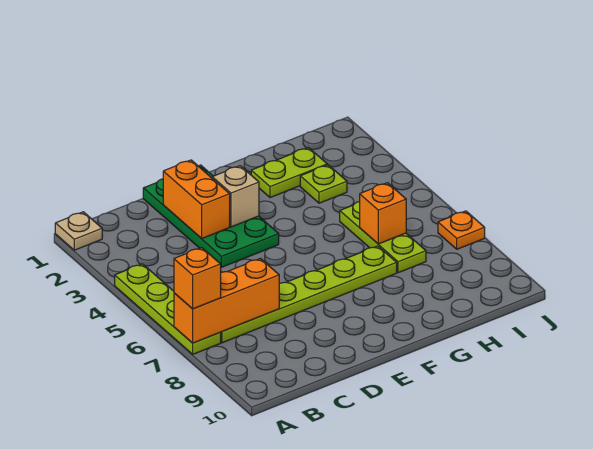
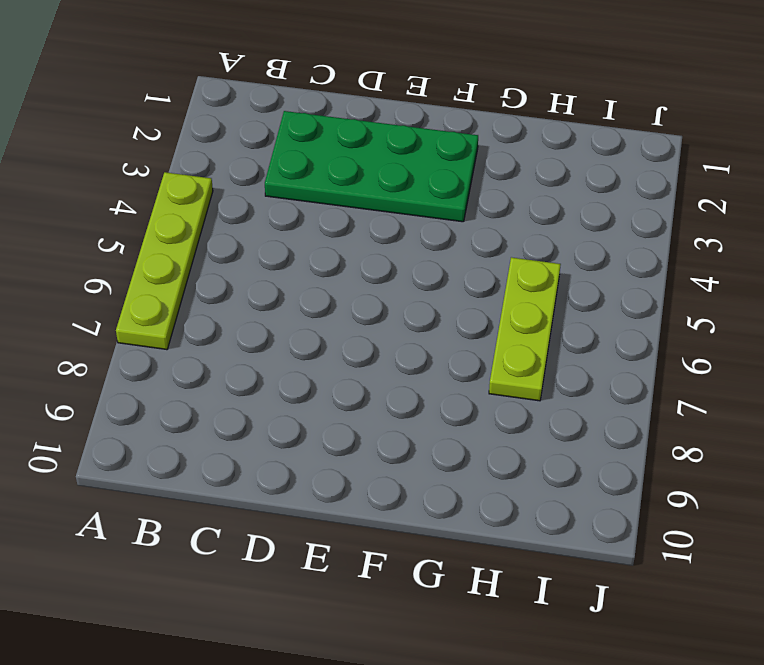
green plate C2:F3 level 1 -> green plate D1:E4 level 1
none -> tan plate A1 level 1
none -> lime plate B7:G7 level 1
none -> lime plate G2:H2 level 1

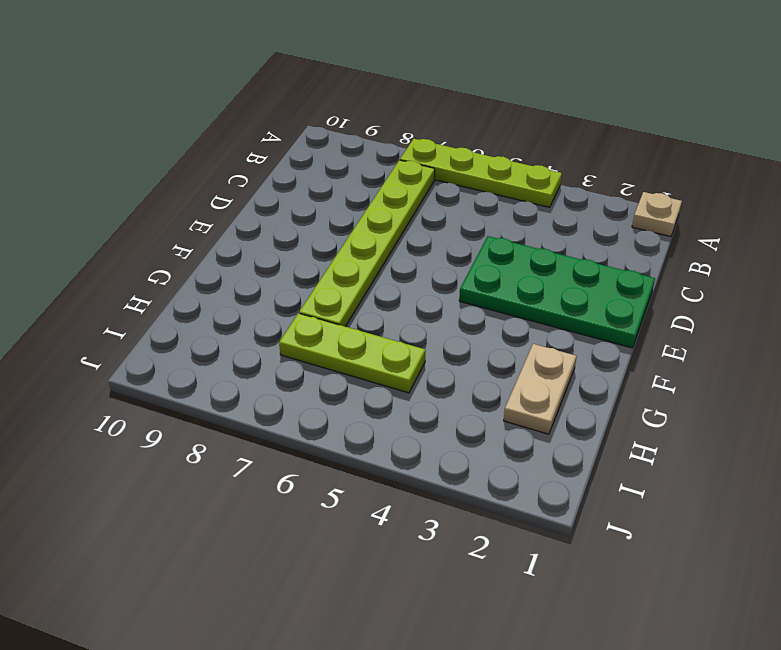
tan plate G2:H2 level 1 -> lime plate G2:H2 level 1
none -> lime plate H3 level 1
none -> orange plate J7 level 1
none -> orange brick A7:C7 level 2

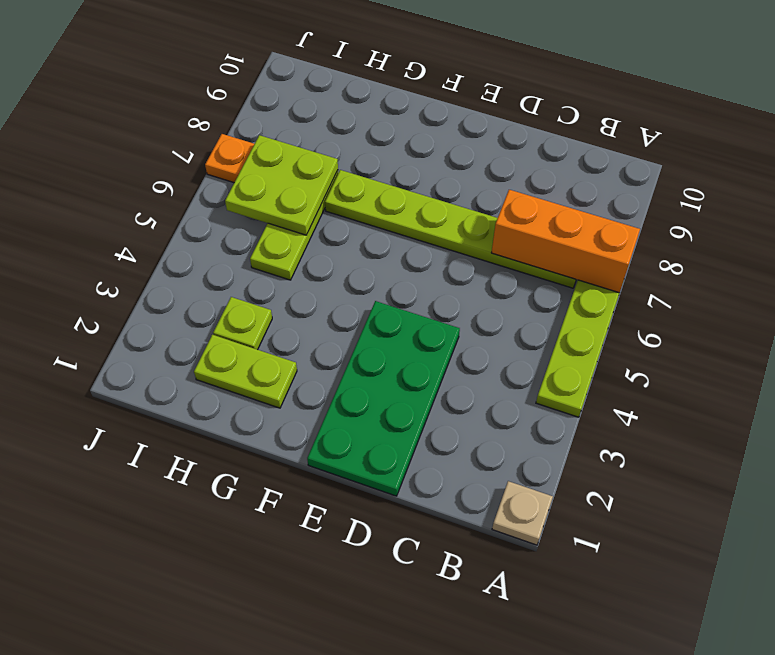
lime plate H6:I7 level 2 -> orange brick H6 level 2
none -> orange brick D2:D3 level 2
none -> tan brick E3 level 2
none -> orange brick A7 level 3

